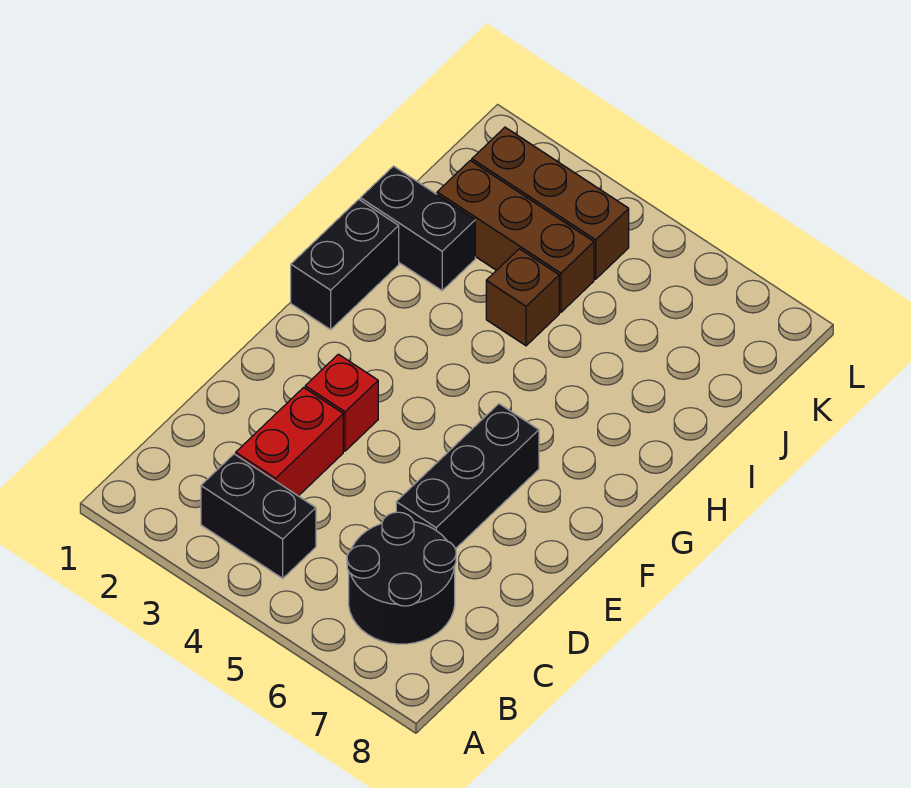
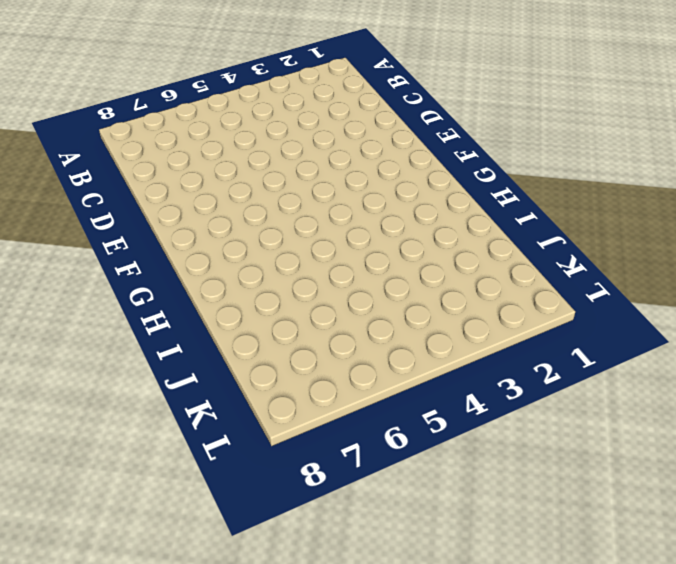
none -> black brick B3:B4 level 1
none -> black round brick B6:C7 level 1

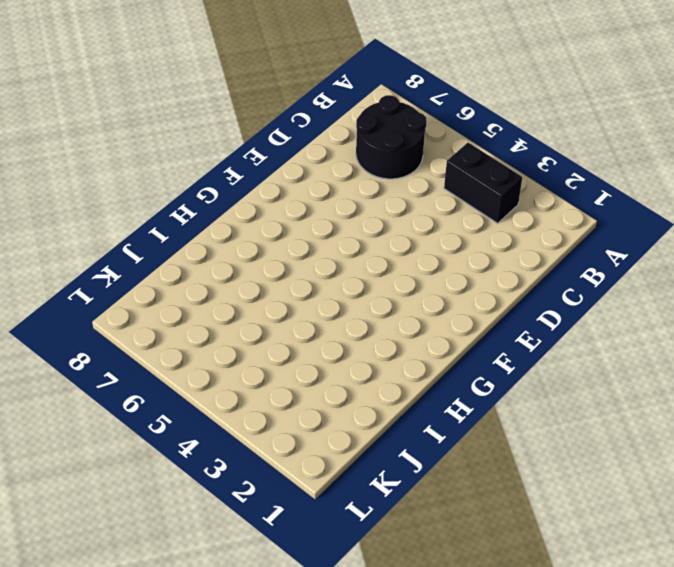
none -> red brick C3:D3 level 1
none -> black brick D6:F6 level 1

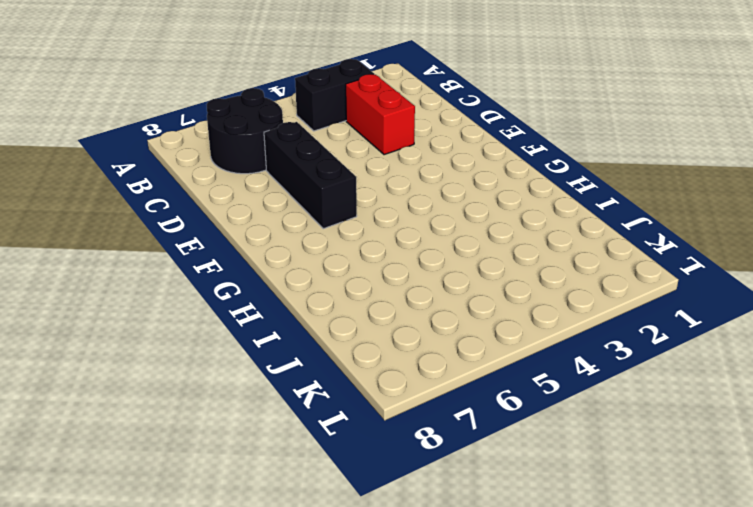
none -> red brick E3 level 1
none -> black brick G1:H1 level 1

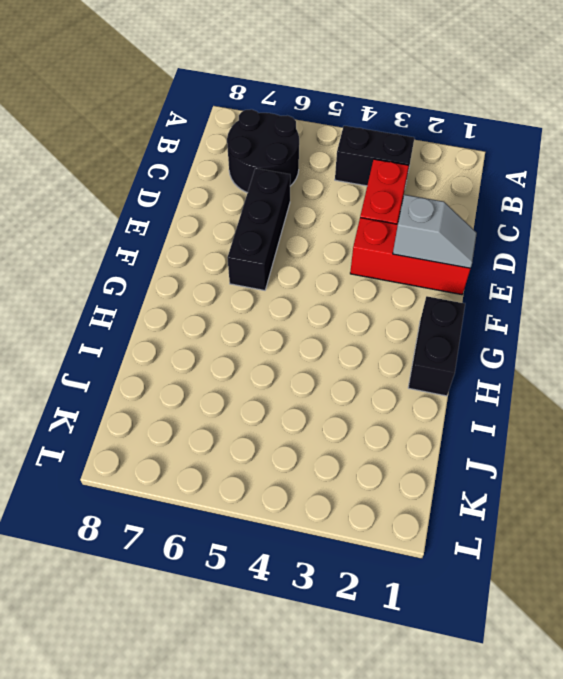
red brick E1:E3 level 1 -> red brick E3 level 1
grey slope E1:E2 level 2 top 2 -> none
none -> black brick I1:I2 level 1
none -> brown brick I4 level 1

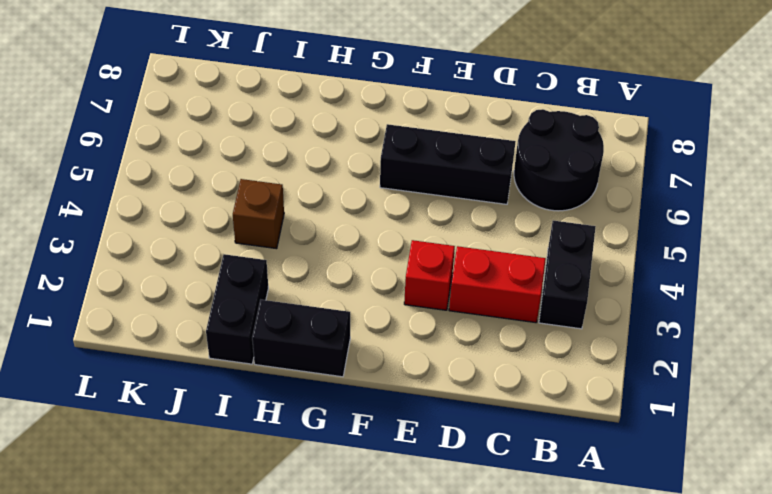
none -> brown brick J2:J4 level 1
none -> brown brick K2:K4 level 1

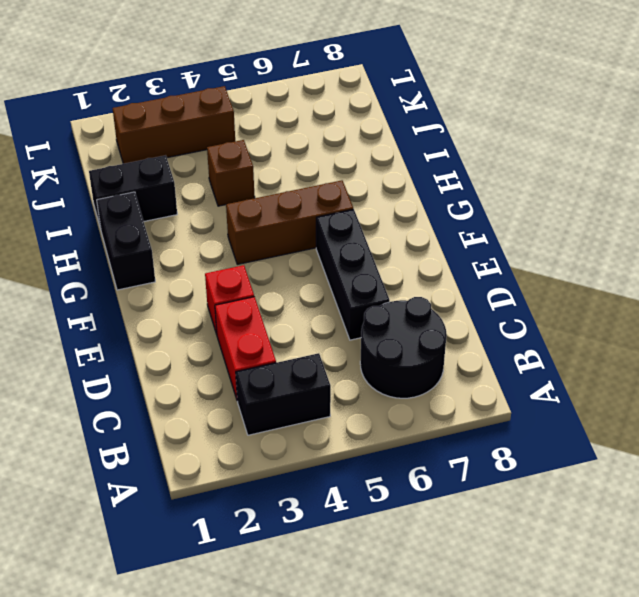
brown brick G4:G6 level 1 -> brown brick J2:J4 level 1

